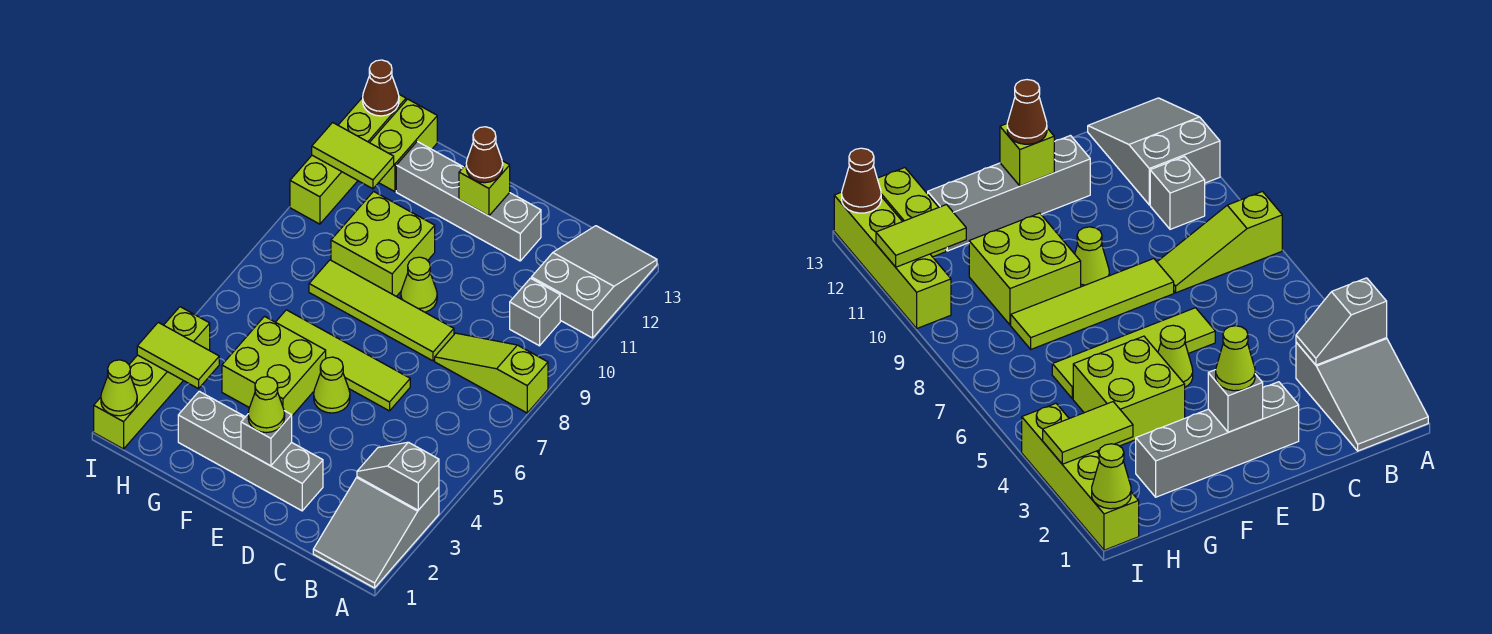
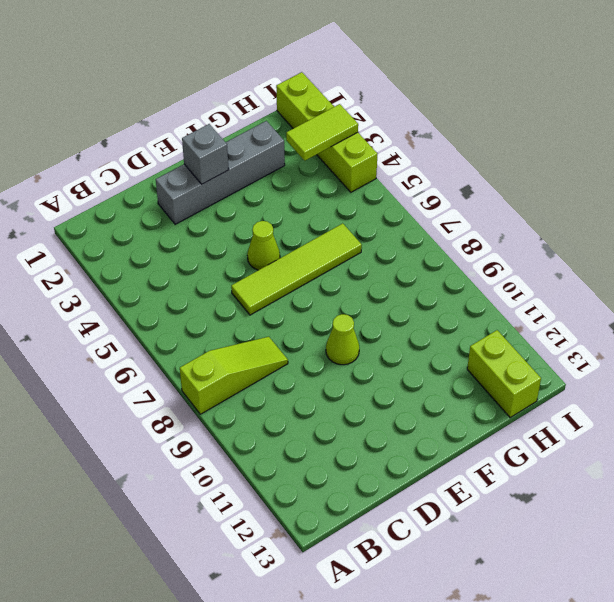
none -> grey slope A1:B3 level 1 top 3
none -> grey slope A11:B13 level 1 top 11
none -> grey brick B10 level 1

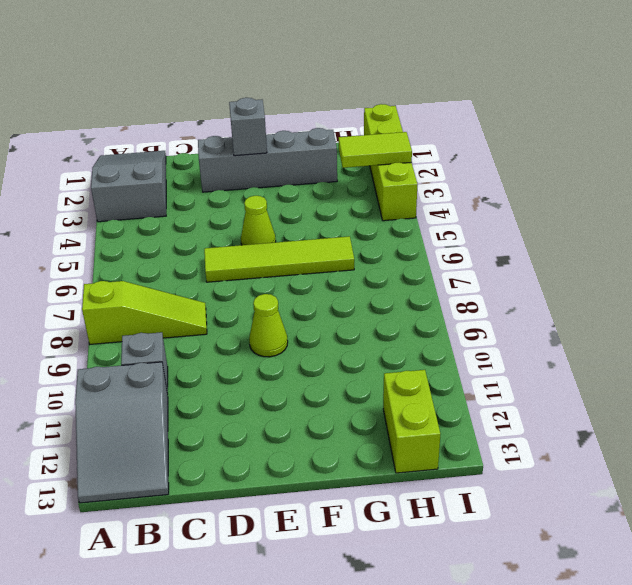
none -> lime tile D8:G8 level 1
none -> grey brick D12:G12 level 1
none -> lime brick F4:G5 level 1

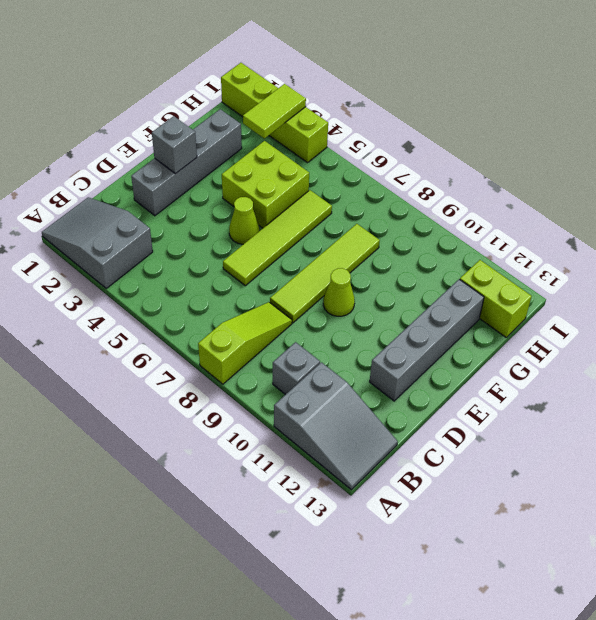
none -> lime brick F9:G10 level 1
none -> lime brick I10:I13 level 1
none -> grey slope A3:B3 level 2 top A

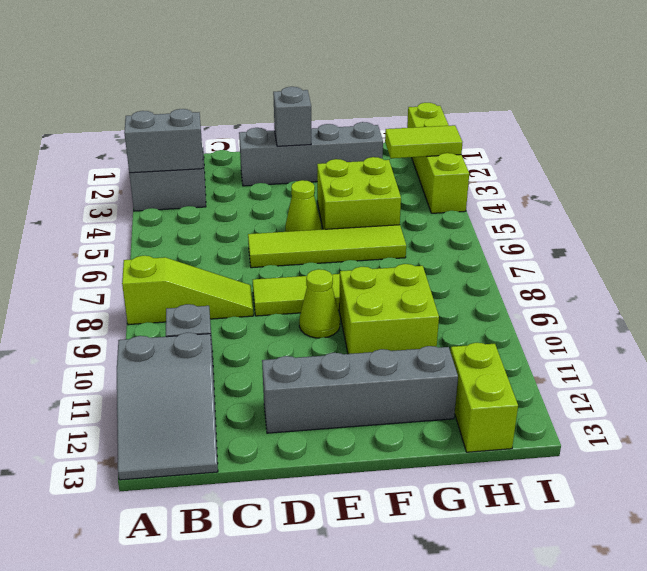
grey brick A3:B3 level 2 -> grey slope A3:B3 level 2 top A
none -> lime brick I10:I13 level 1
none -> lime brick E12 level 2
none -> lime tile H11:I11 level 2

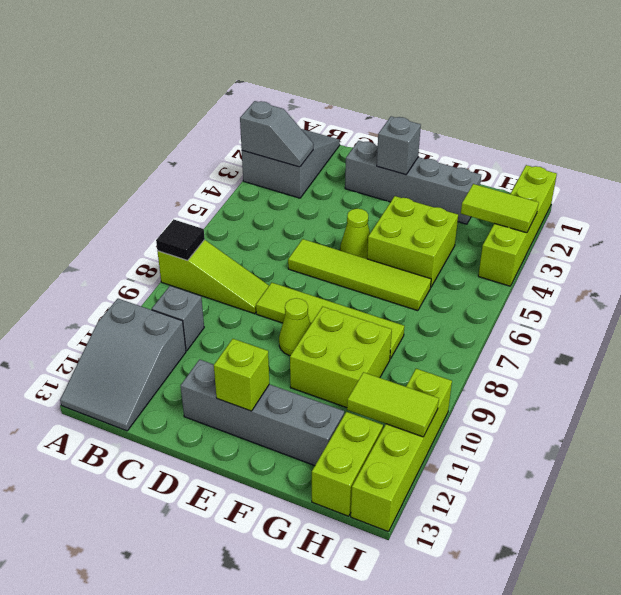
black tile A8 level 2 -> none
none -> lime cone I1 level 2
none -> brown cone I13 level 2
none -> lime cone E2 level 3

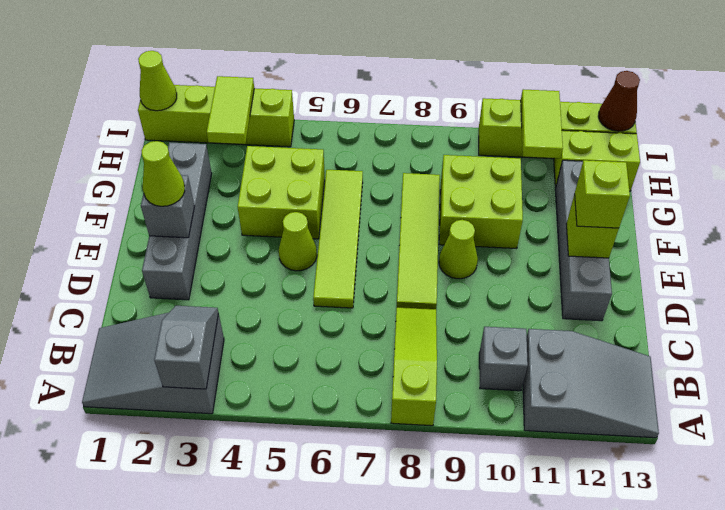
lime brick E12 level 3 -> brown cone E12 level 3

